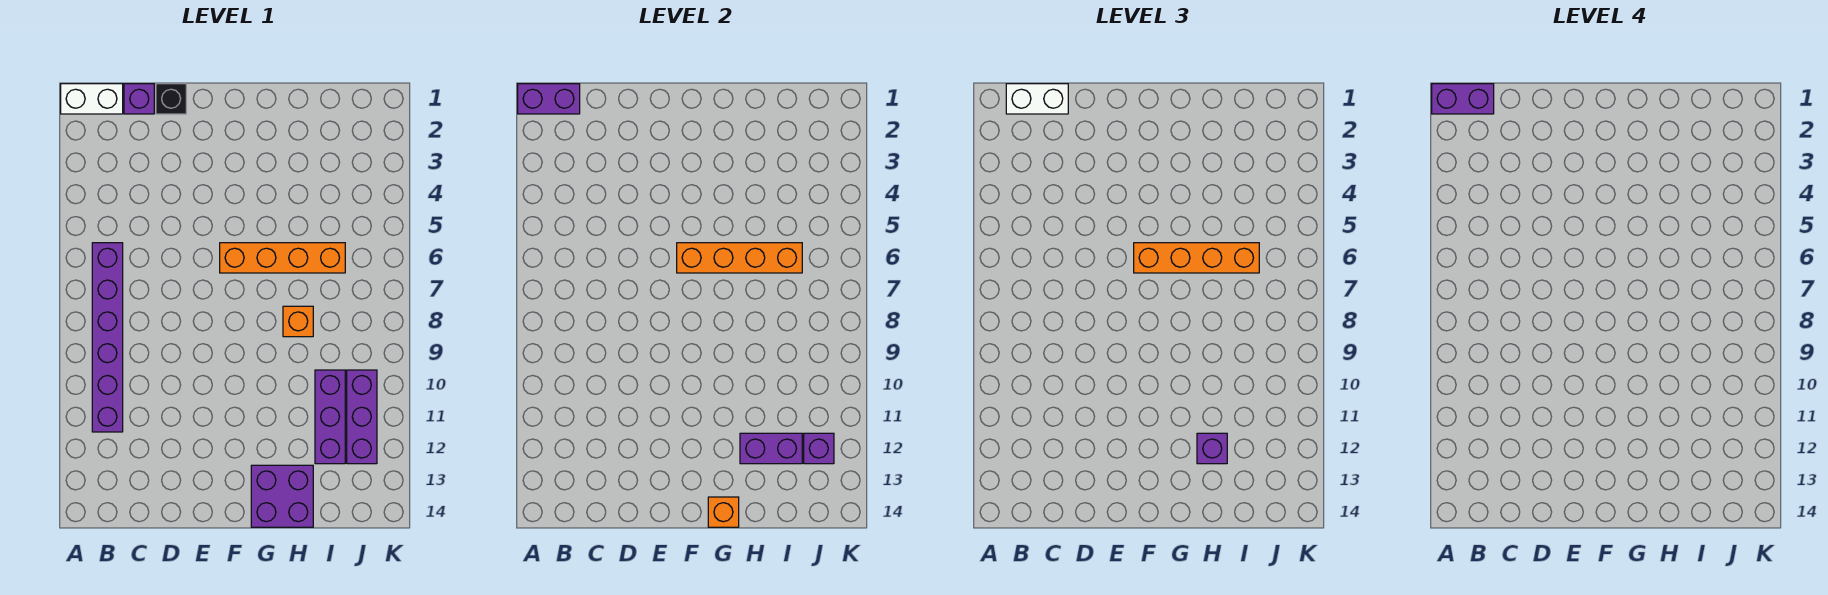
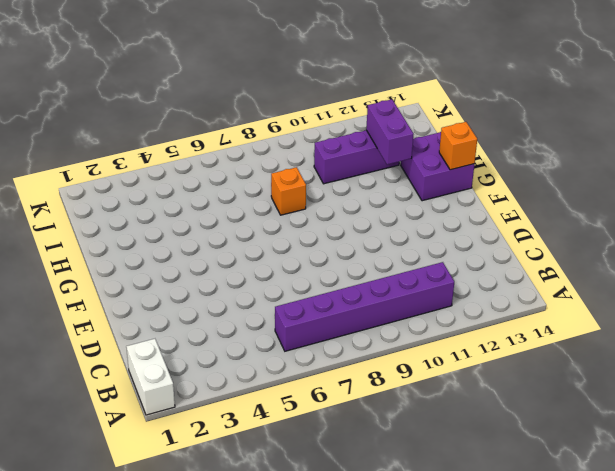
none -> purple brick C1 level 1
none -> black brick D1 level 1
none -> orange brick F6:I6 level 1

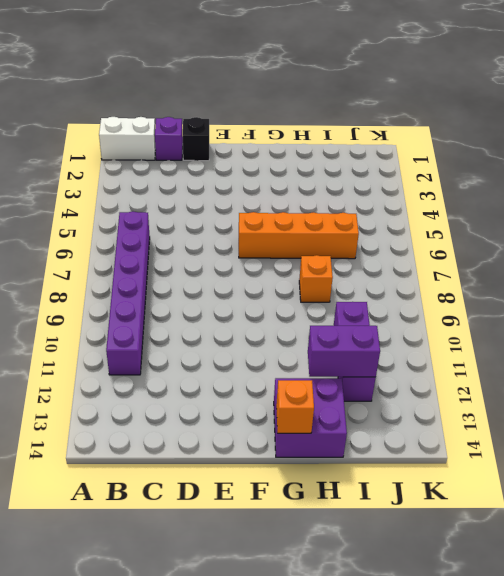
none -> purple brick J10:J12 level 1
none -> purple brick A1:B1 level 2
none -> orange brick F6:I6 level 2

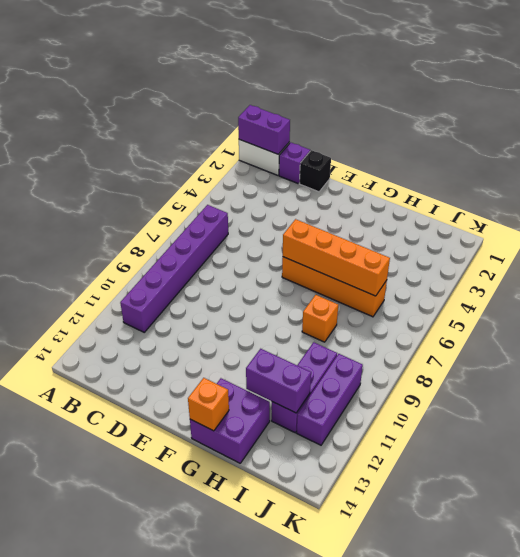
none -> purple brick J12 level 2
none -> white brick B1:C1 level 3
none -> orange brick F6:I6 level 3

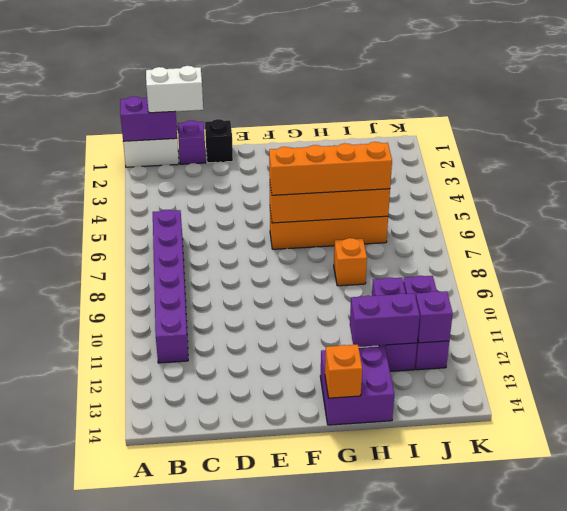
none -> purple brick H12 level 3
none -> purple brick A1:B1 level 4

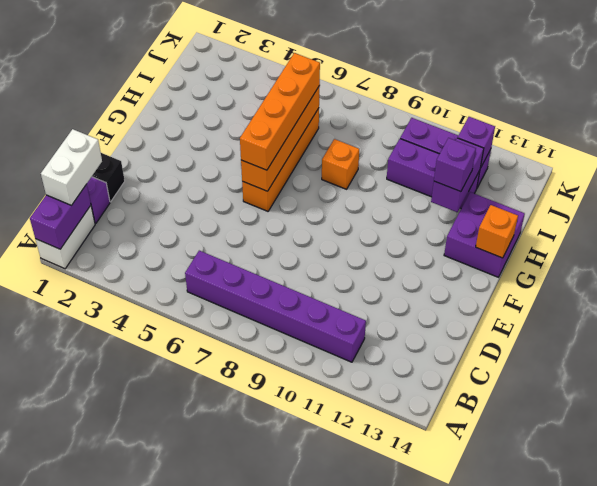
none -> purple brick A1:B1 level 4

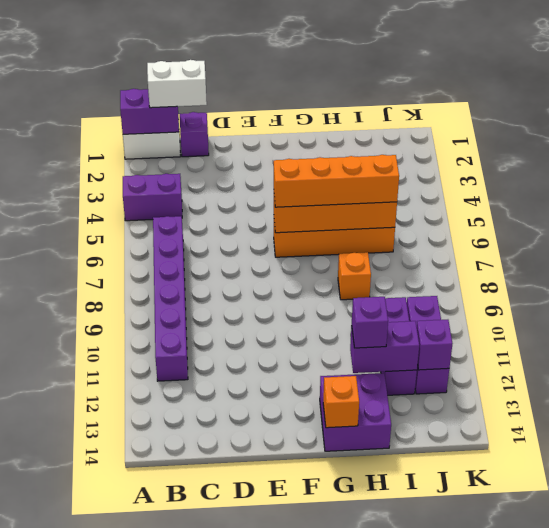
purple brick A4:B4 level 1 -> purple brick A1:B1 level 4
none -> black brick D1 level 1

